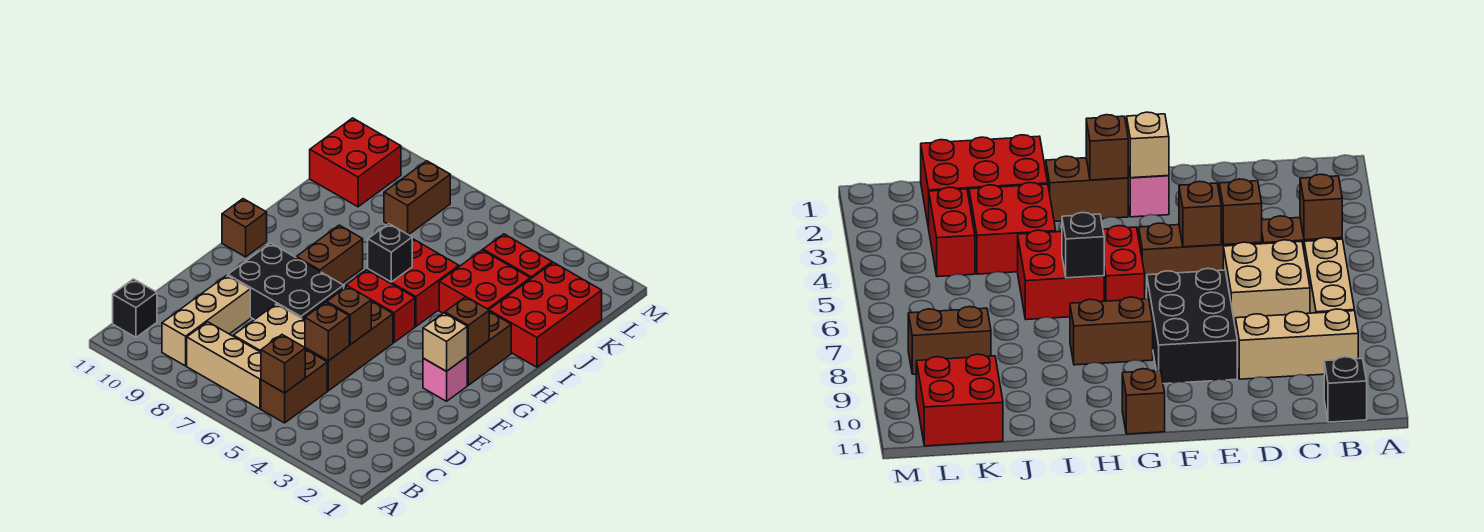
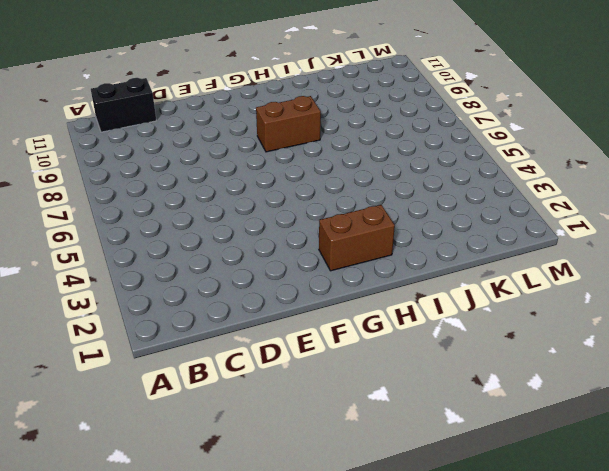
black brick B11:C11 level 1 -> black brick B11 level 1
none -> brown brick B5:C5 level 1
none -> tan brick B6:B8 level 1
none -> tan brick B9:D9 level 1

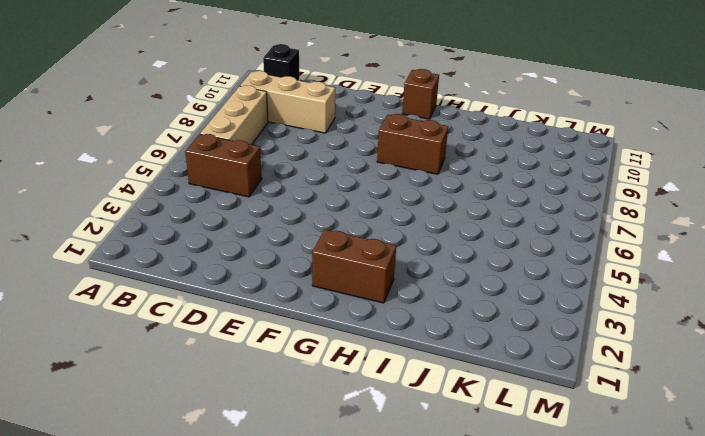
none -> tan brick C6:D7 level 1
none -> brown brick D5:F5 level 1
none -> black brick E7:F9 level 1

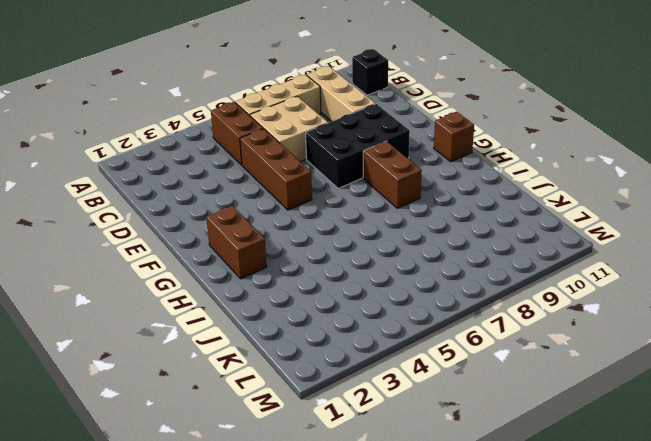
none -> pink brick F2 level 1
none -> red brick G5:G6 level 1
none -> red brick H5:I6 level 1

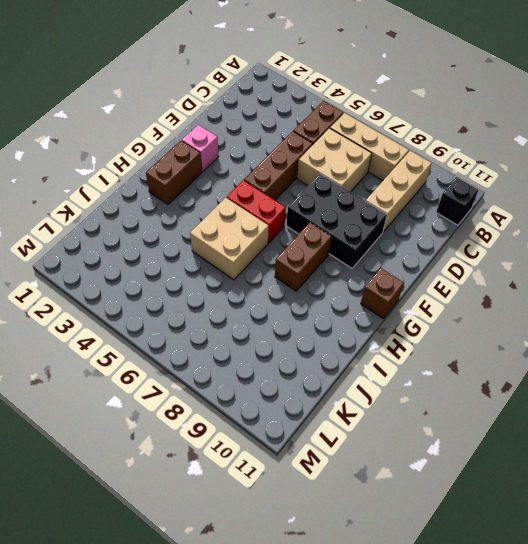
tan brick H5:I6 level 1 -> red brick H5:I6 level 1
none -> red brick I1:K2 level 1
none -> red brick I3:J4 level 1
none -> red brick K3:K4 level 1

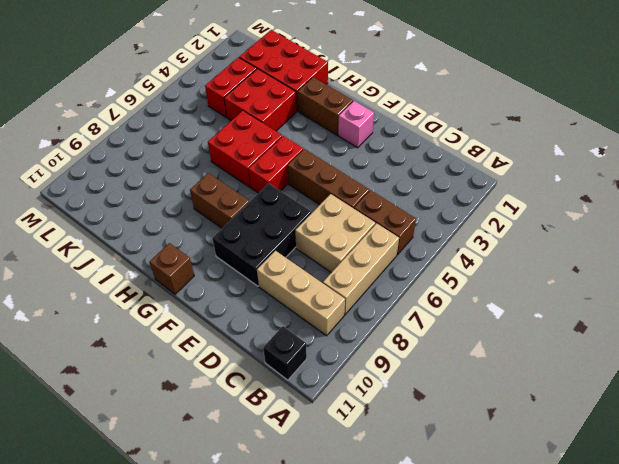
none -> brown brick K8:L8 level 1
none -> red brick K10:L11 level 1
none -> brown brick B5 level 2

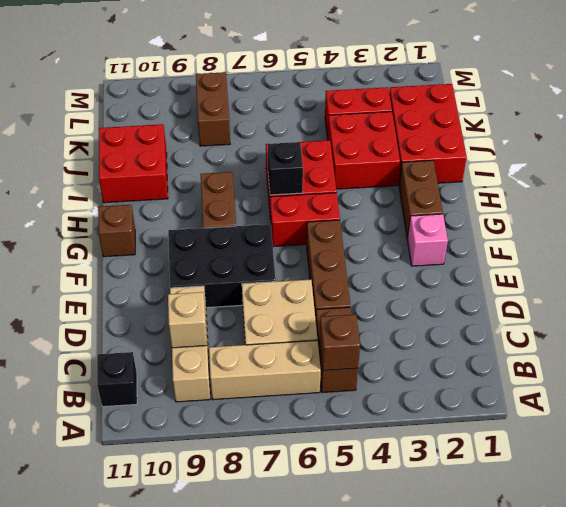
tan brick C9 level 2 -> tan brick F2 level 2
red brick I10:J11 level 1 -> red brick K10:L11 level 1
none -> brown brick D5 level 2
none -> brown brick E5 level 2
none -> brown brick G2 level 2

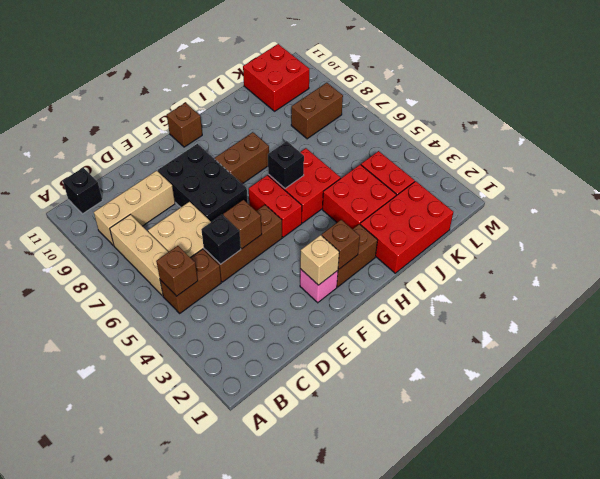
black brick D5 level 2 -> brown brick D5 level 2

